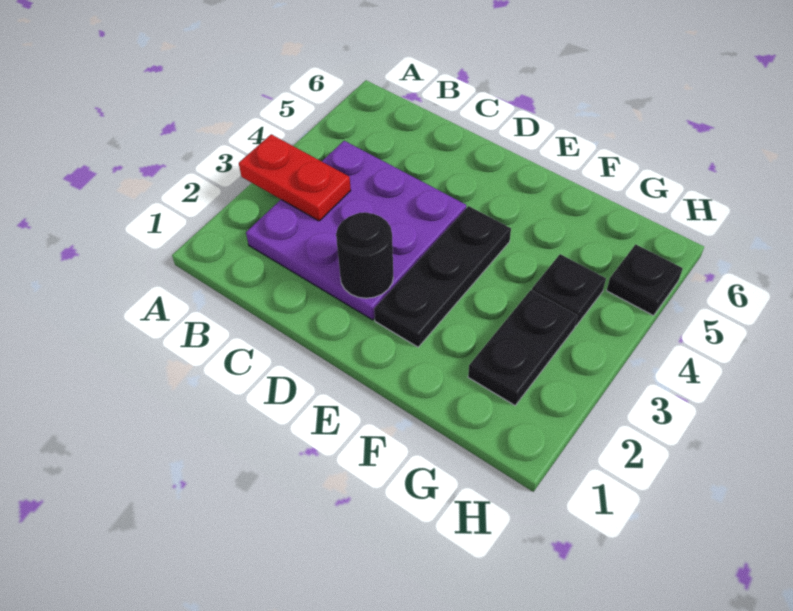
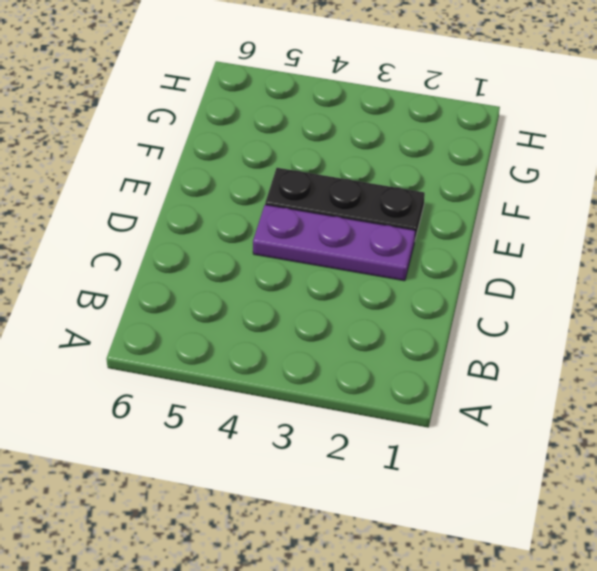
purple plate D2:D4 level 1 -> purple plate B2:D4 level 1
none -> black plate G2:G3 level 1
none -> black plate G4 level 1

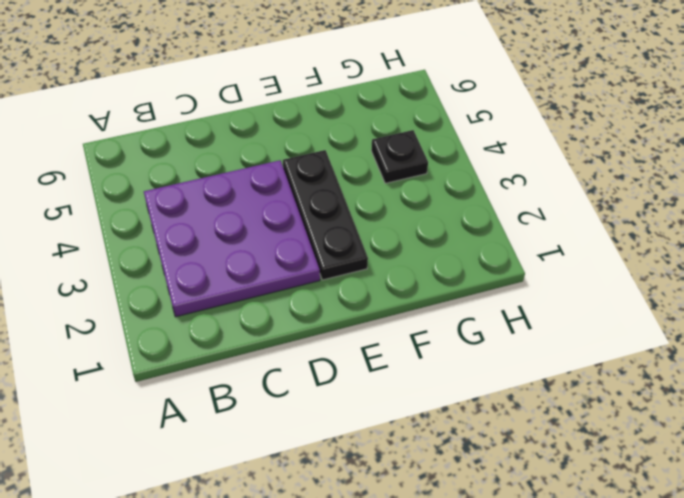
none -> black plate G2:G3 level 1
none -> black plate H5 level 1

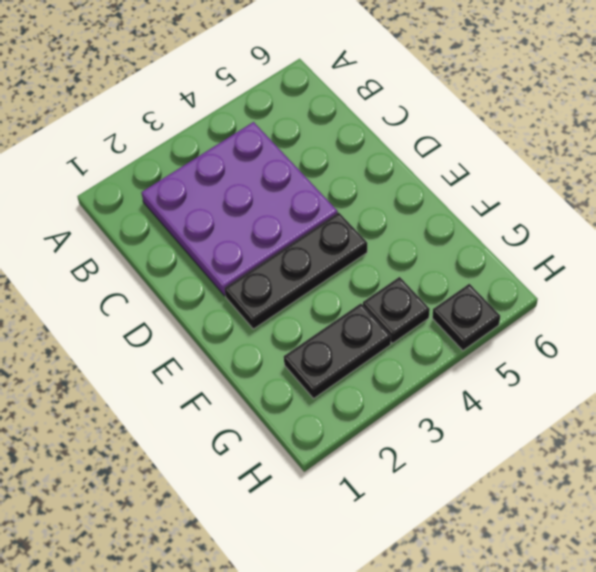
none -> red plate A3:B3 level 2
none -> black round brick D2 level 2

